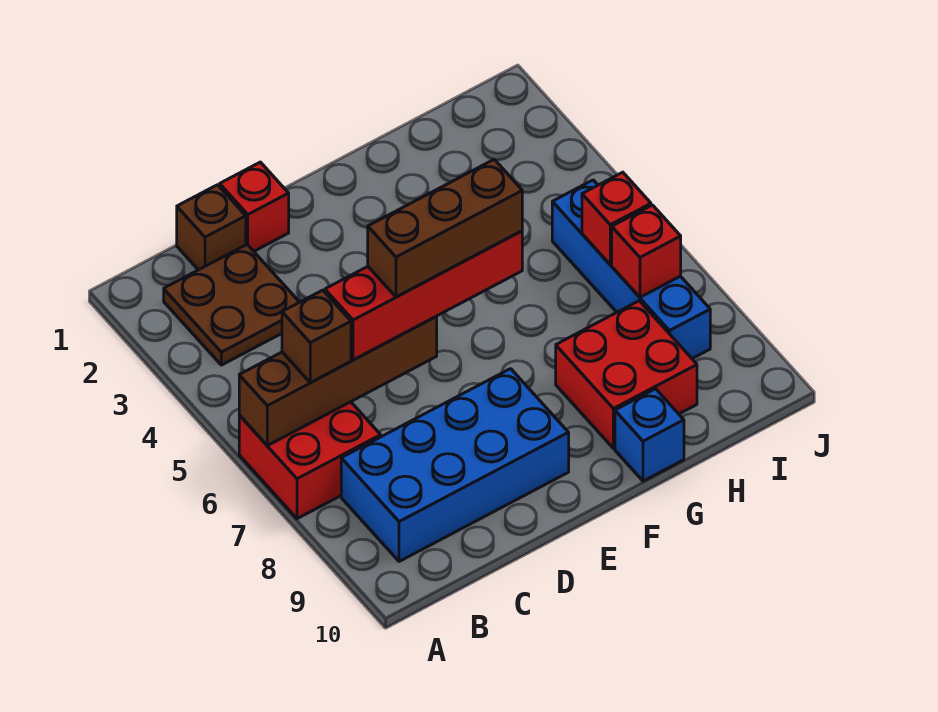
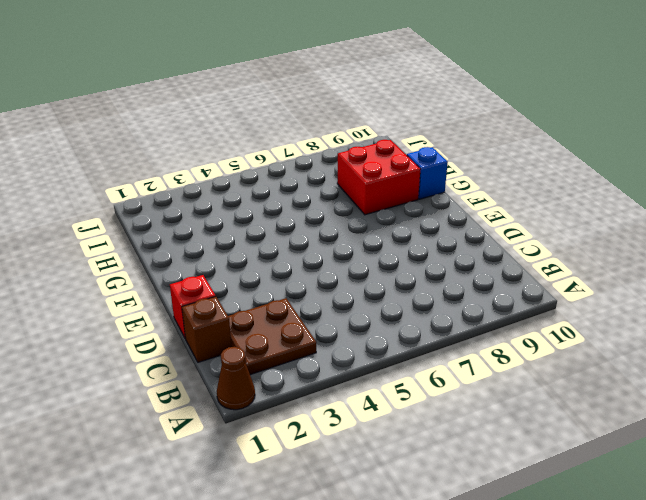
brown cone A1 level 1 -> none
none -> red brick A6:B7 level 1
none -> blue brick B8:E9 level 1
none -> blue brick I5:I8 level 1

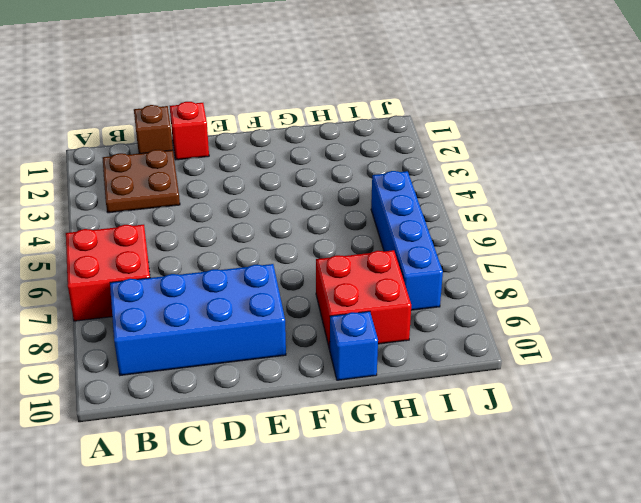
none -> brown brick A6:D6 level 2
none -> red brick I6 level 2
none -> red brick I7 level 2

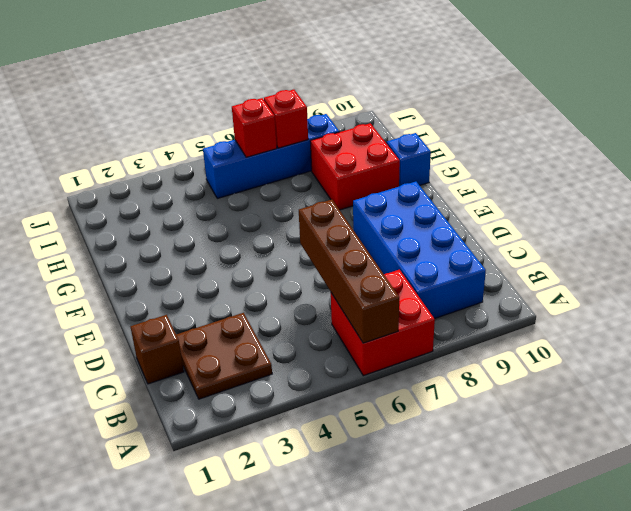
none -> red brick D1 level 1
none -> brown brick B6 level 3
none -> red brick C6:F6 level 3

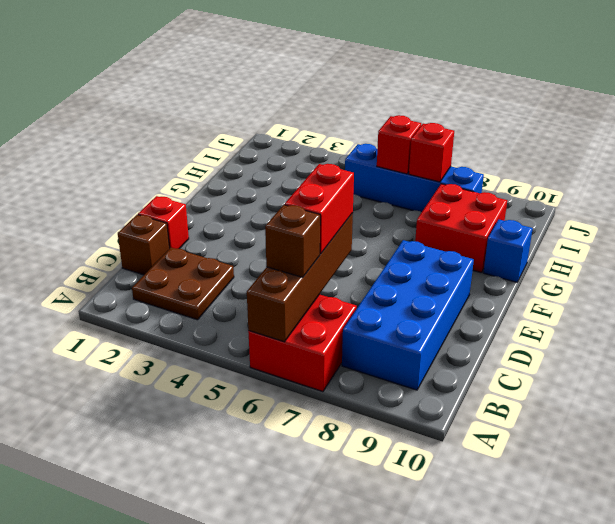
red brick C6:D6 level 3 -> red brick C6:F6 level 3
none -> brown brick D6:F6 level 4

